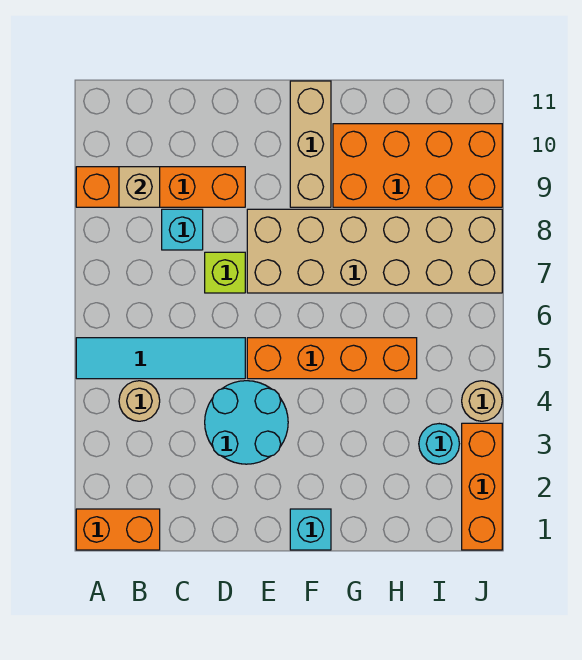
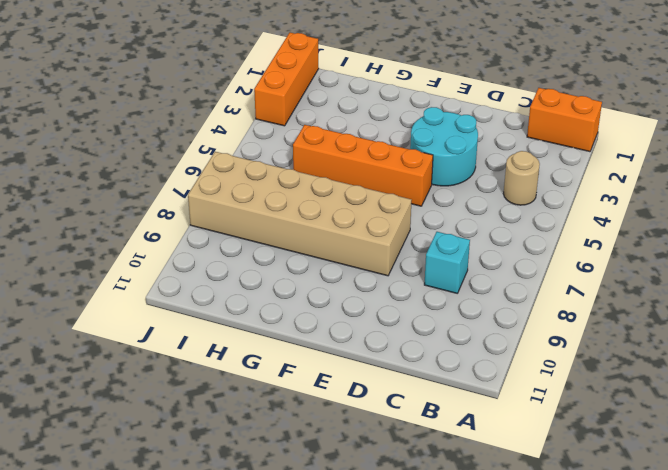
none -> cyan tile A5:D5 level 1
none -> orange brick A9:D9 level 1
none -> lime brick D7 level 1

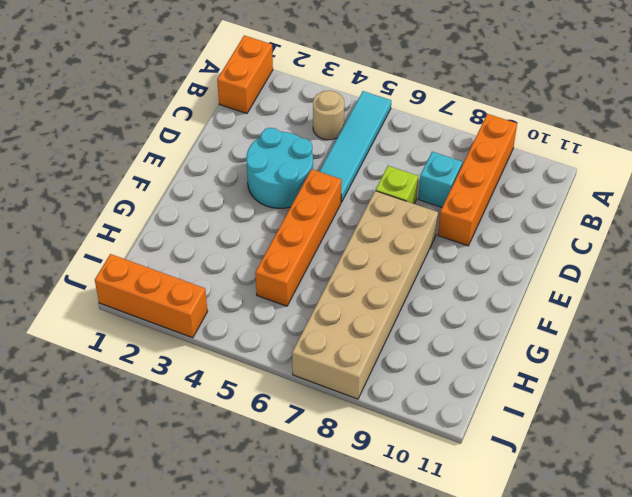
none -> cyan brick F1 level 1
none -> tan brick F9:F11 level 1
none -> orange brick G9:J10 level 1

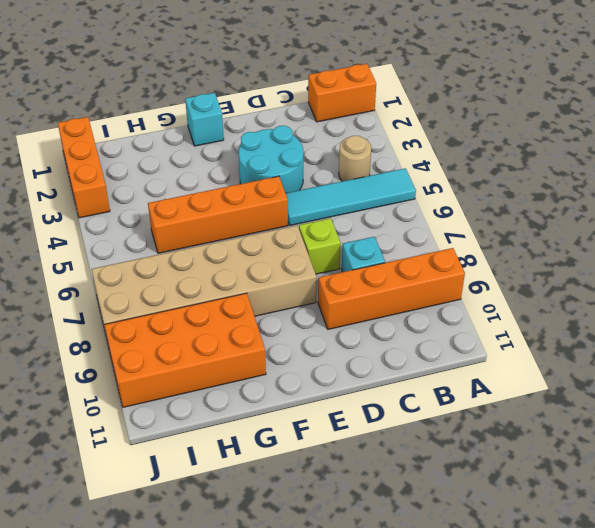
none -> tan brick F9:F11 level 1
none -> cyan round brick I3 level 1
none -> tan round brick J4 level 1

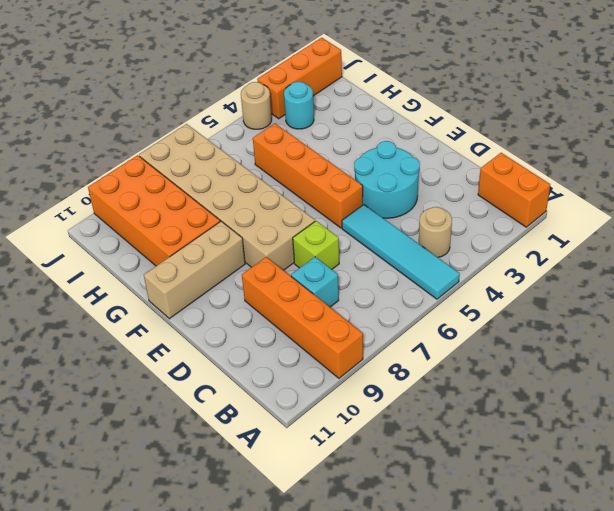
none -> cyan brick F1 level 1
none -> tan brick B9 level 2

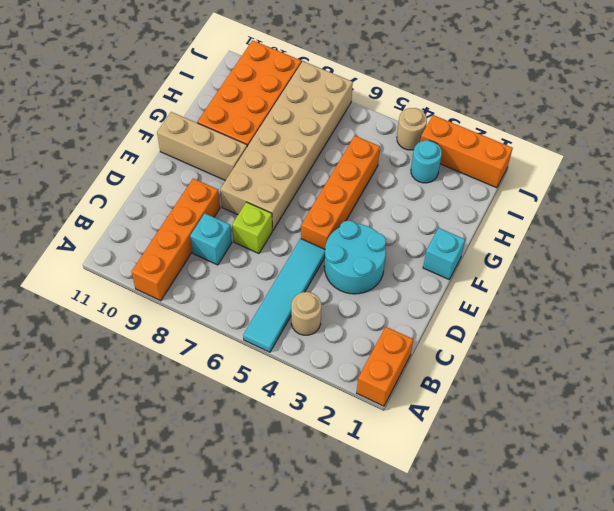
none -> tan brick B9 level 2

